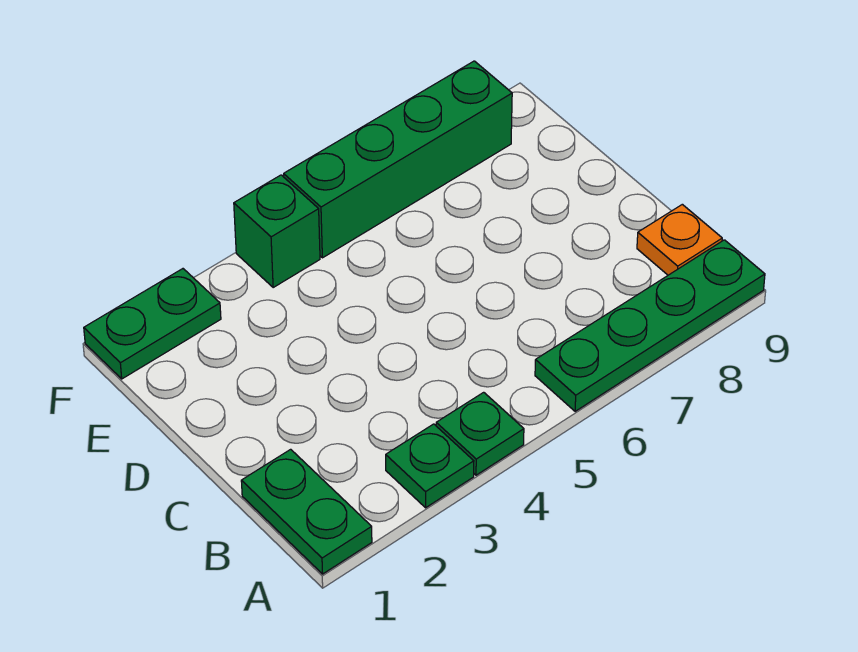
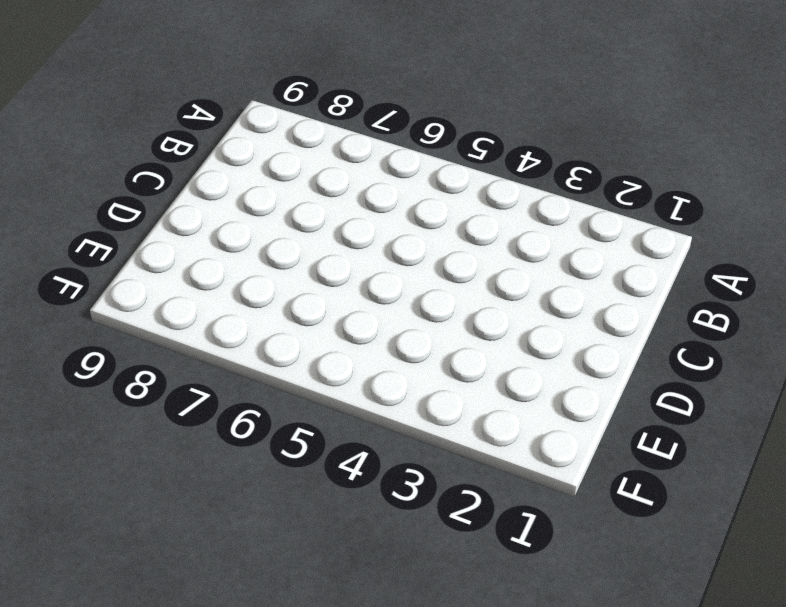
none -> green plate A1:B1 level 1
none -> green plate A3 level 1

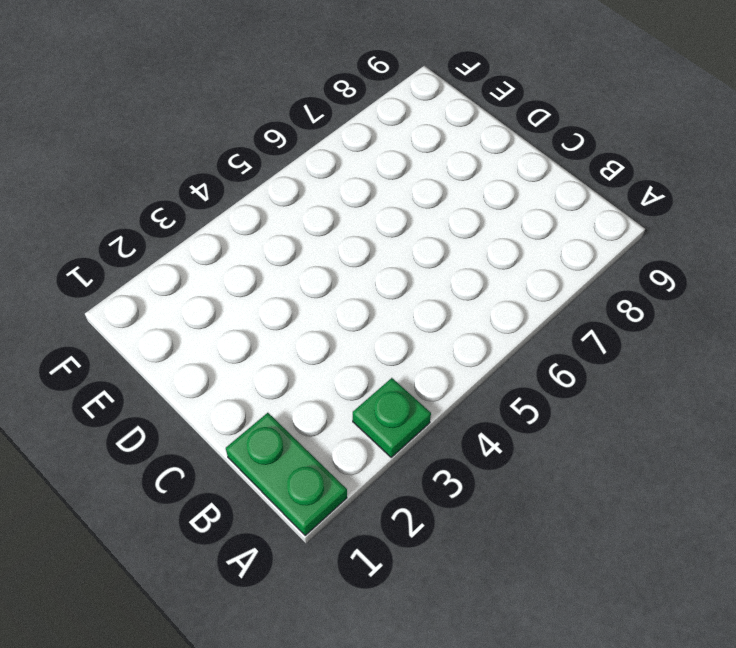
none -> green plate A4 level 1
none -> green plate A6:A9 level 1

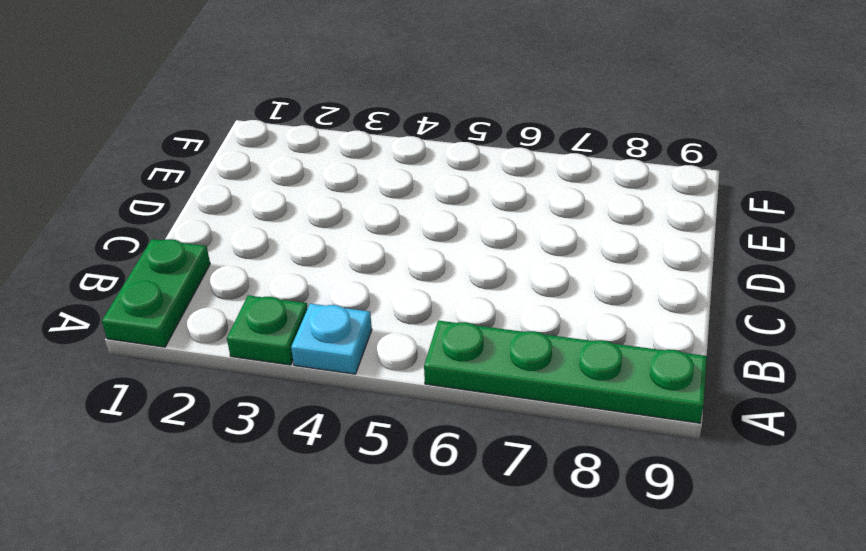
cyan plate A4 level 1 -> green plate A4 level 1
none -> orange plate B9 level 1
none -> green plate F1:F2 level 1

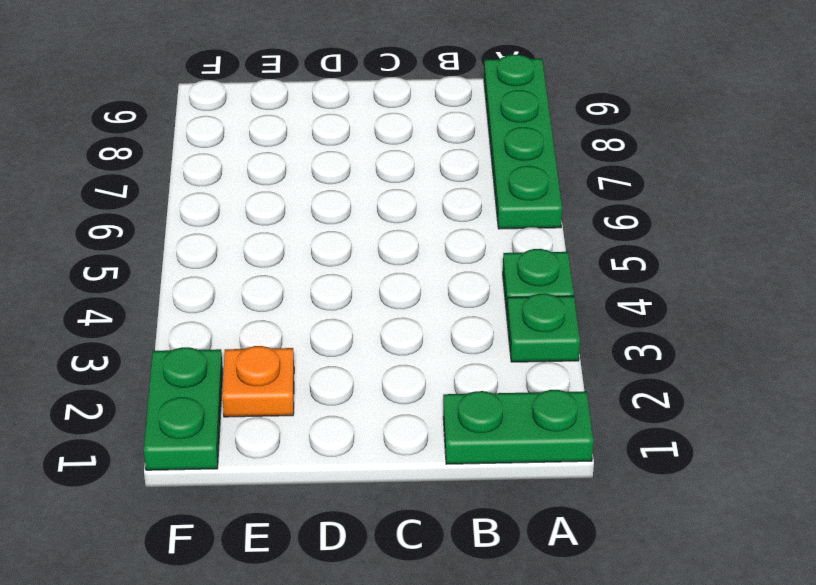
orange plate E2 level 1 -> orange plate B9 level 1
none -> green brick F4 level 1
none -> green brick F5:F8 level 1

